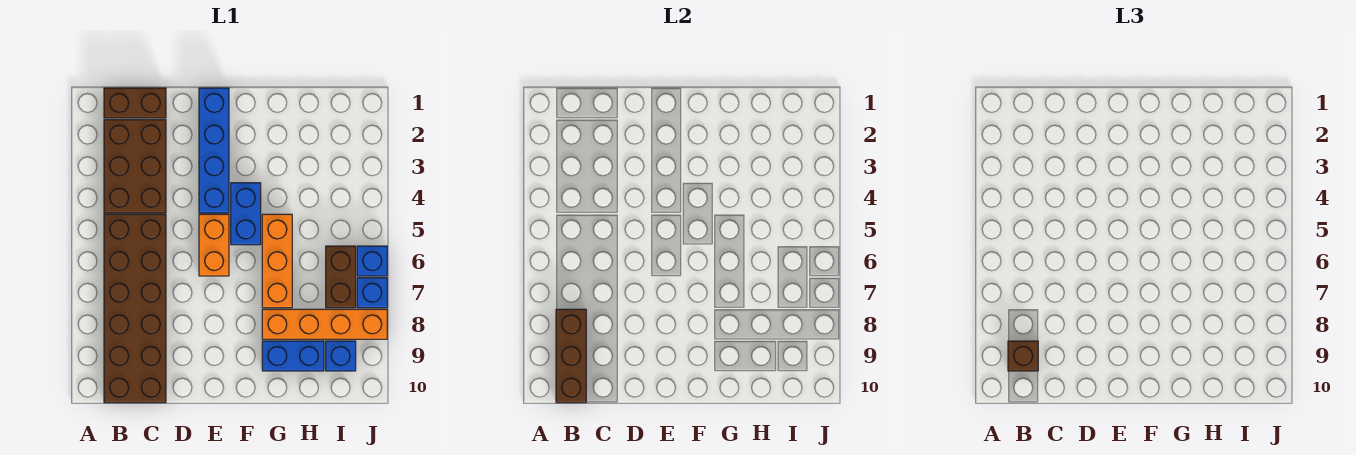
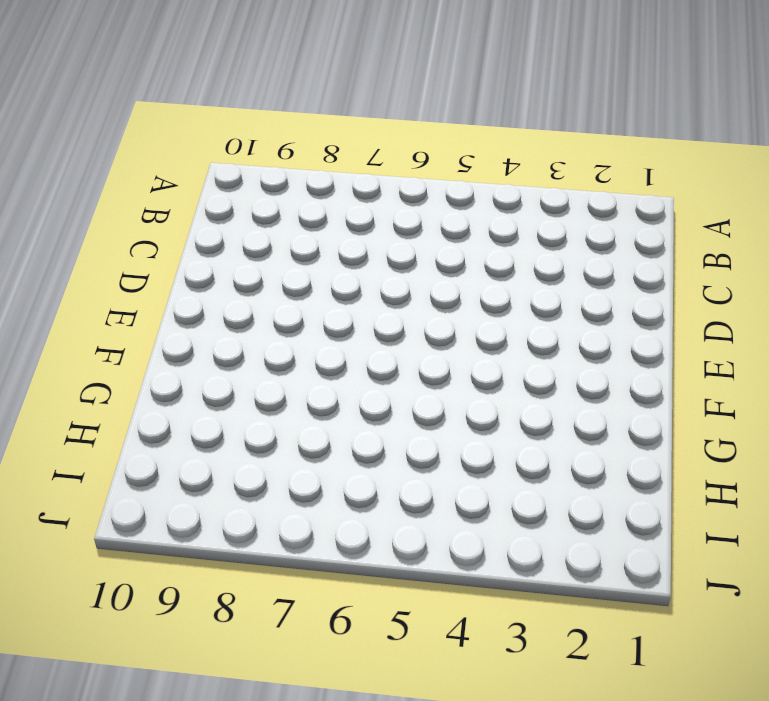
none -> brown brick B1:C1 level 1
none -> brown brick B2:C4 level 1
none -> brown brick B5:C10 level 1

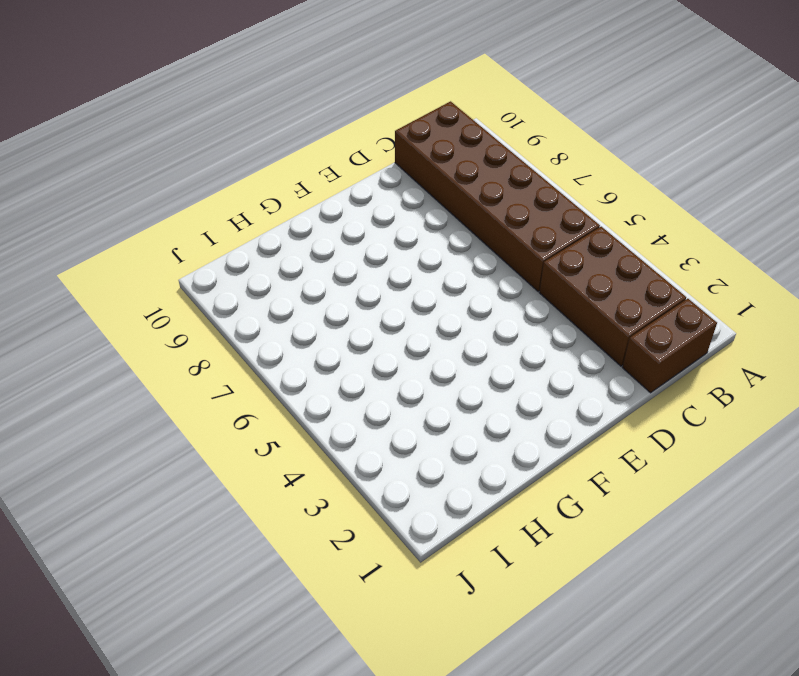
none -> blue brick E1:E4 level 1
none -> orange brick E5:E6 level 1
none -> blue brick F4:F5 level 1

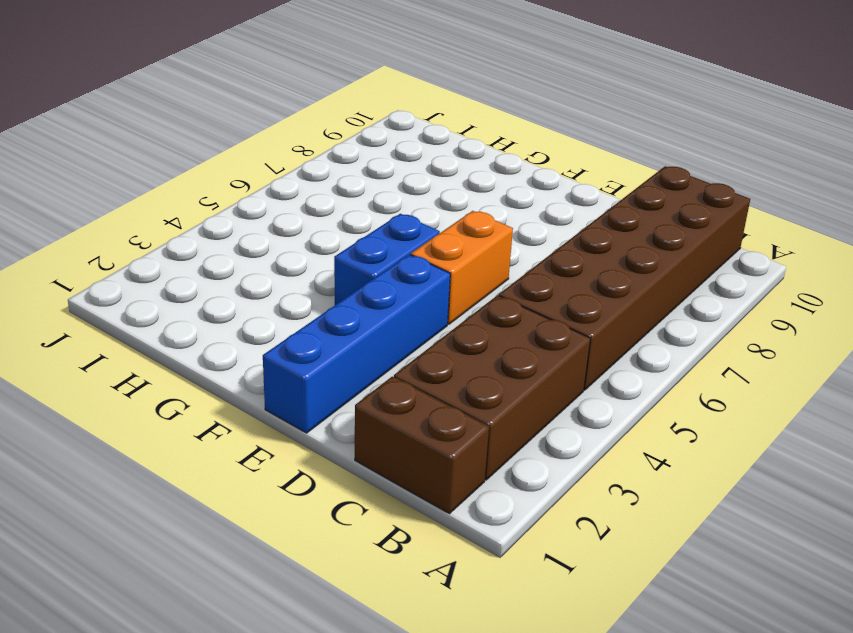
none -> orange brick G5:G7 level 1
none -> orange brick G8:J8 level 1
none -> blue brick G9:H9 level 1

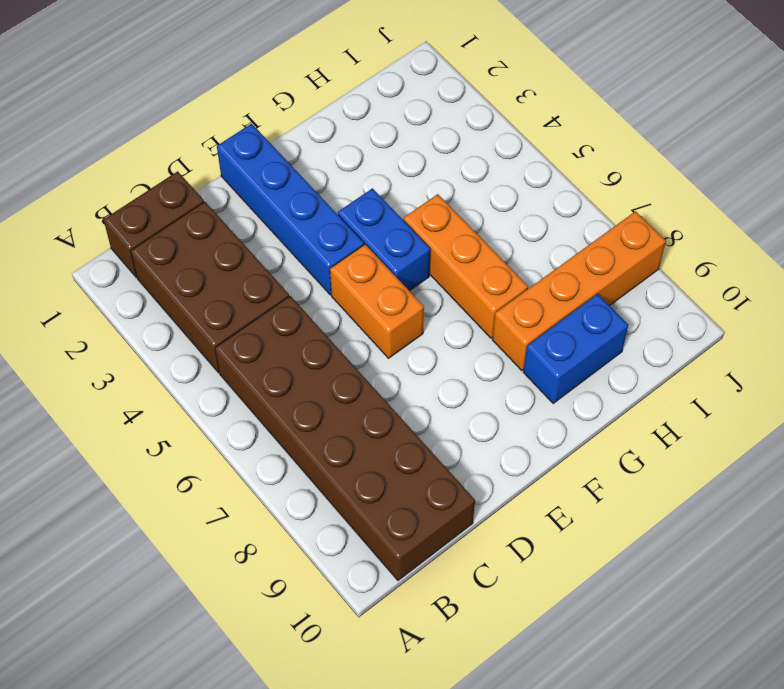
none -> brown brick I6:I7 level 1
none -> blue brick I9 level 1
none -> blue brick J6 level 1

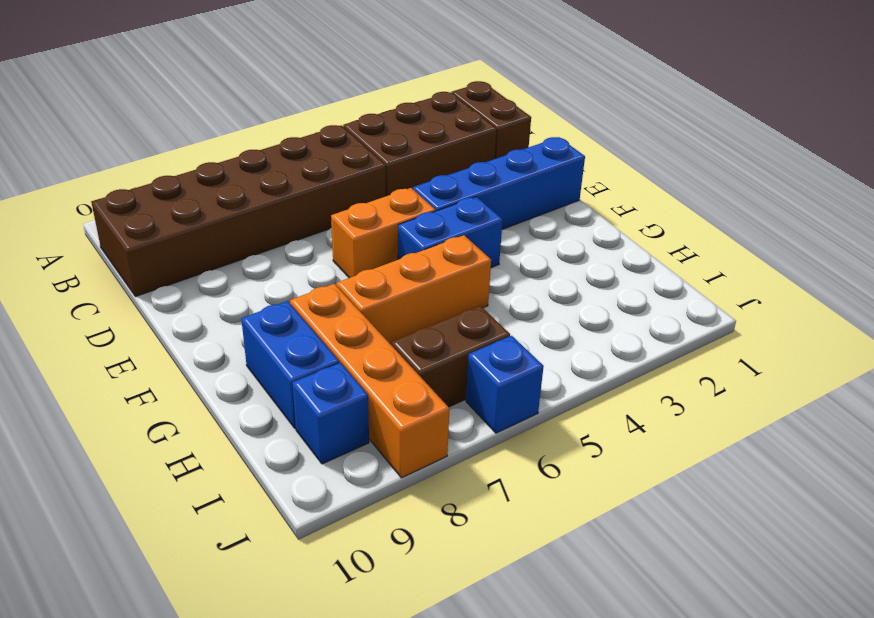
none -> blue brick J7 level 1
none -> brown brick B8:B10 level 2
none -> brown brick B9 level 3

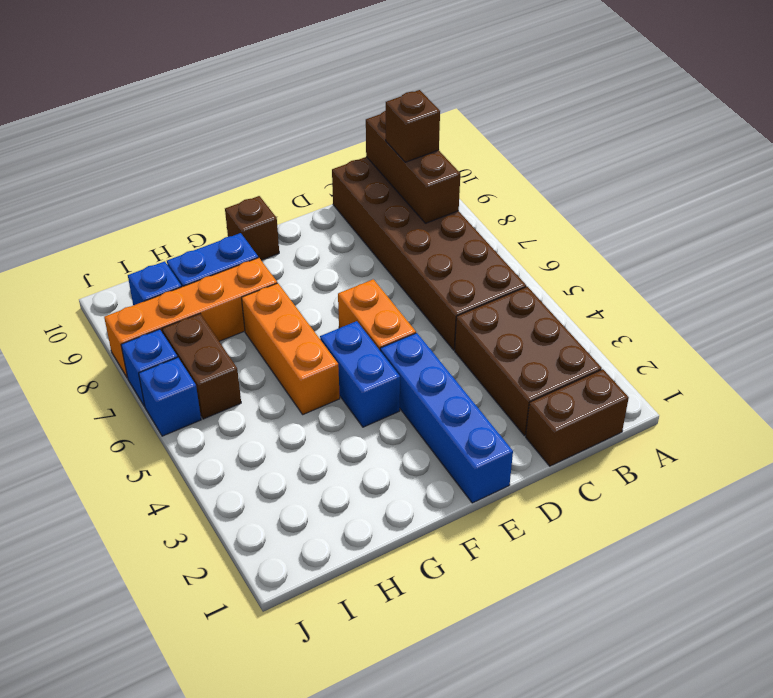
brown brick F10 level 1 -> none

